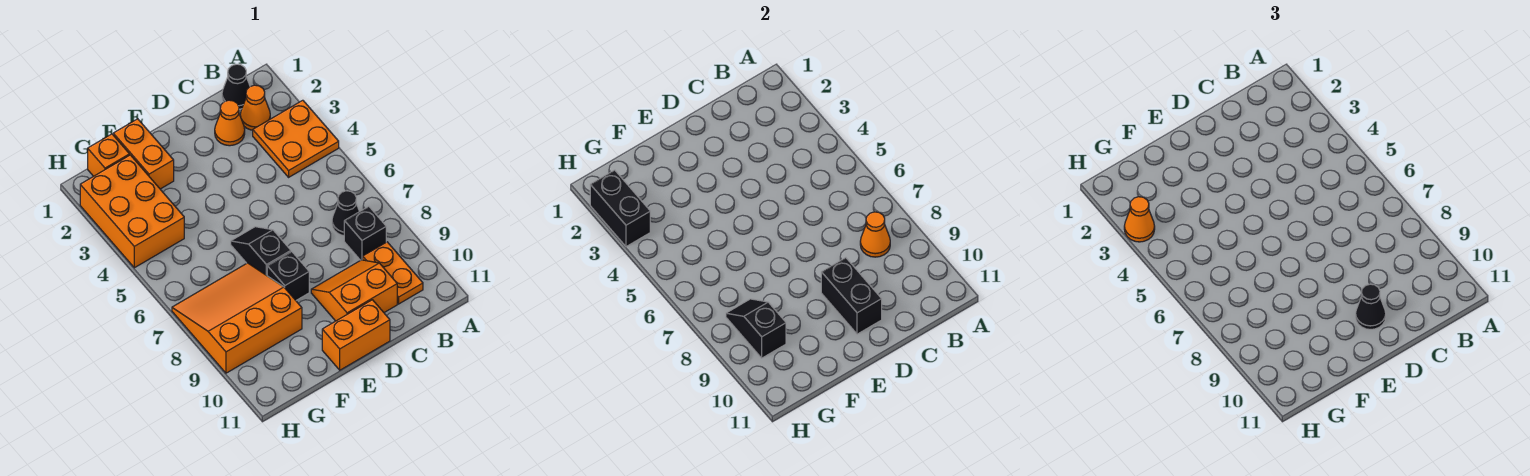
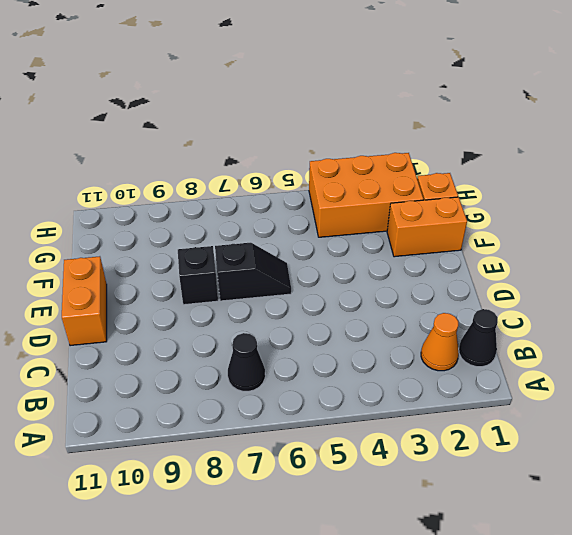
none -> orange plate A3:B4 level 1
none -> black brick B8 level 1
none -> orange plate B9:B10 level 1

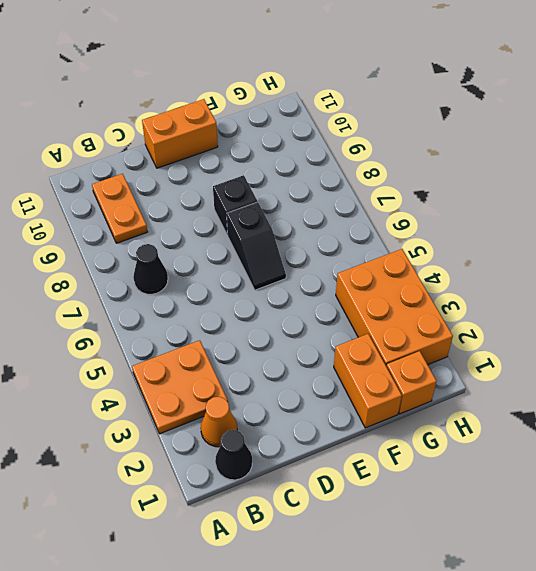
none -> black brick B8 level 1
none -> orange cone C2 level 1
none -> orange slope C9:D10 level 1 top 10

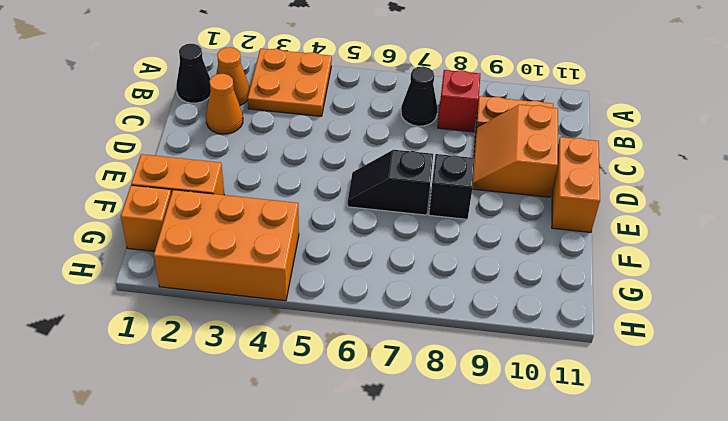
red brick B8 level 1 -> black brick B8 level 1
none -> orange slope F7:H9 level 1 top 9
none -> orange cone B8 level 2
none -> black brick D9:D10 level 2

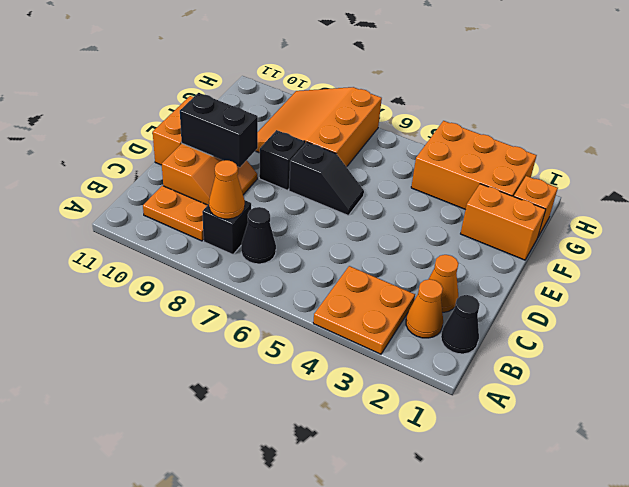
orange slope F7:H9 level 1 top 7 -> orange slope F7:H9 level 1 top 9
none -> black slope G8:G9 level 2 top 9
none -> black brick H2:H3 level 2
none -> black cone D10 level 3

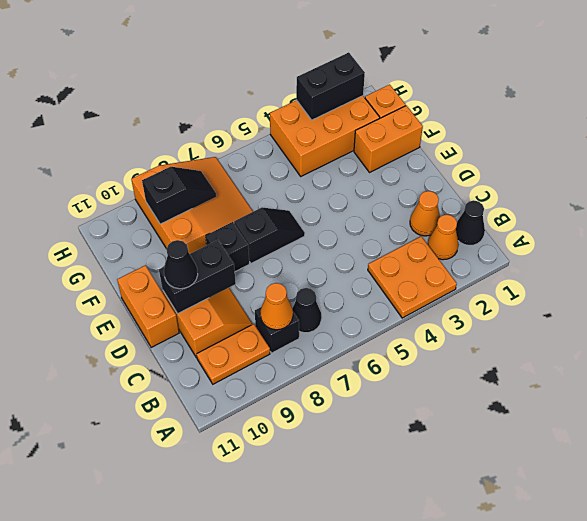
none -> orange cone H3 level 3

